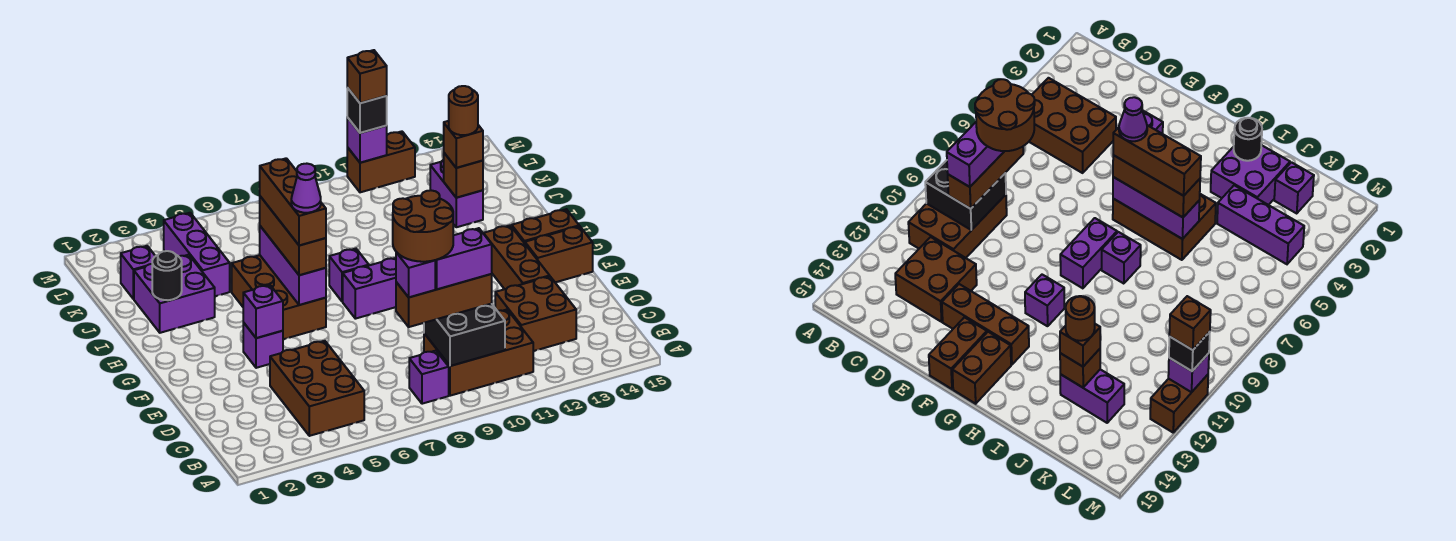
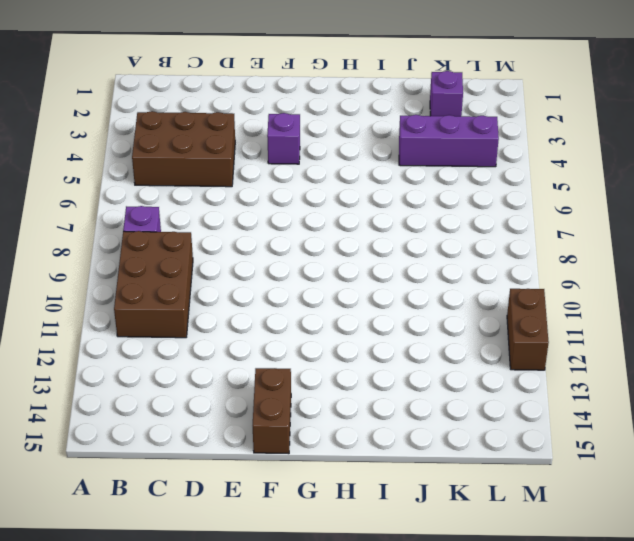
none -> brown brick C12:D13 level 1
none -> brown brick E13:G13 level 1
none -> brown brick G5:I6 level 1
none -> purple brick G8:G9 level 1

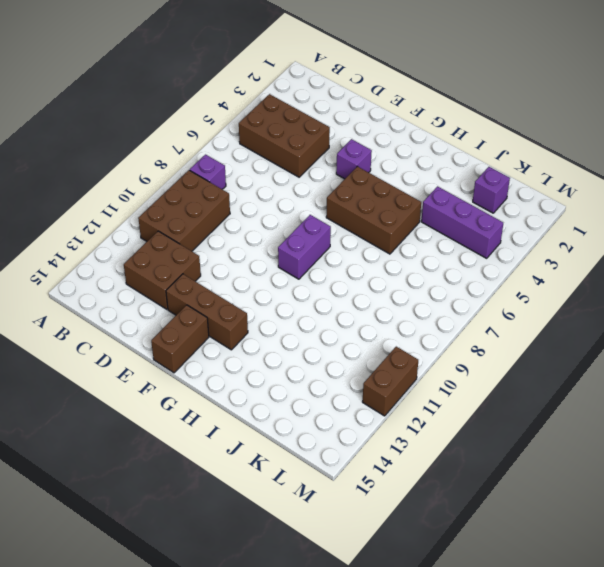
none -> purple brick G11 level 1
none -> brown brick G14:G15 level 1
none -> purple brick H8 level 1
none -> purple brick I2:J3 level 1

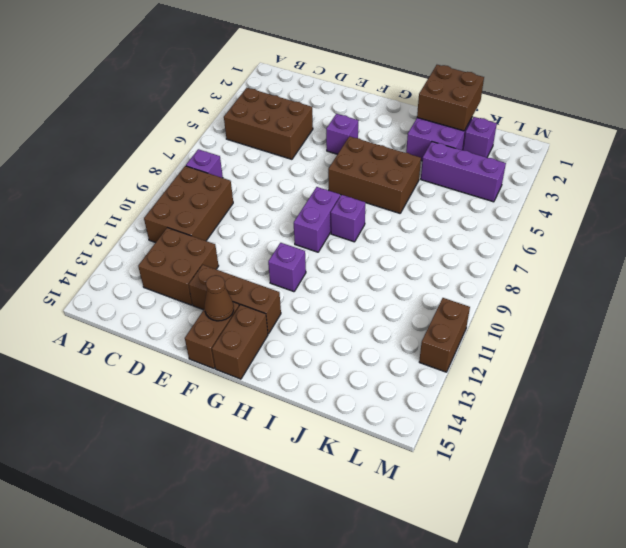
brown cone F14 level 2 -> none
brown brick I1:J2 level 2 -> black round brick I2 level 2
none -> purple brick J13:K13 level 1
none -> black brick B9:C10 level 2
none -> purple brick F4 level 2
none -> purple brick G6:I6 level 2

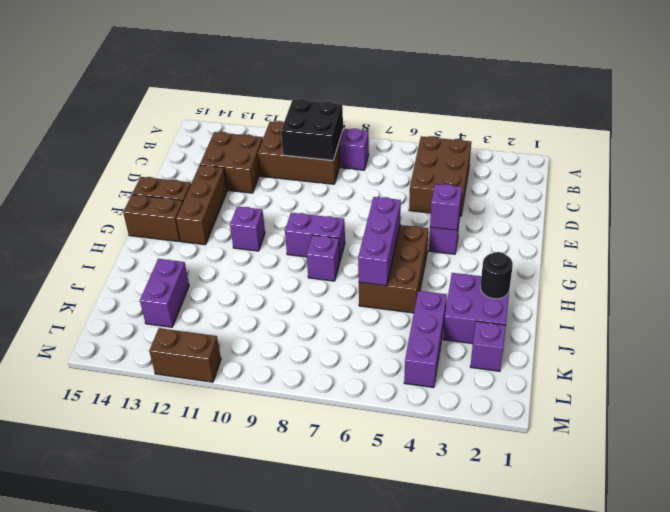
none -> brown brick J13 level 2
none -> purple brick M11 level 2
none -> brown brick C8:C10 level 3
none -> brown brick G6:I6 level 3

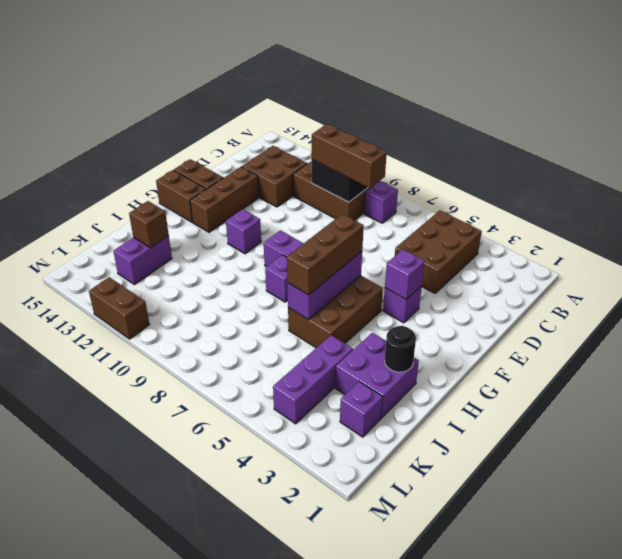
none -> purple brick M11 level 2
none -> brown brick J13 level 3
none -> black brick M11 level 3
none -> purple brick C8 level 4

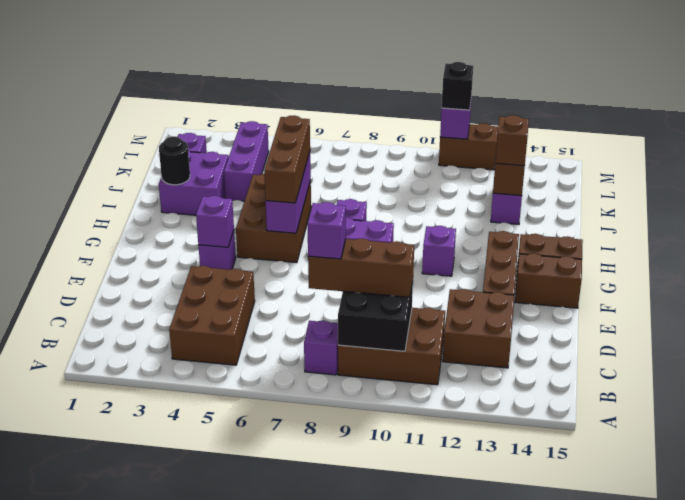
none -> purple brick C9:C10 level 4
none -> brown brick G6:I6 level 4
none -> brown round brick J13 level 4
none -> brown brick M11 level 4

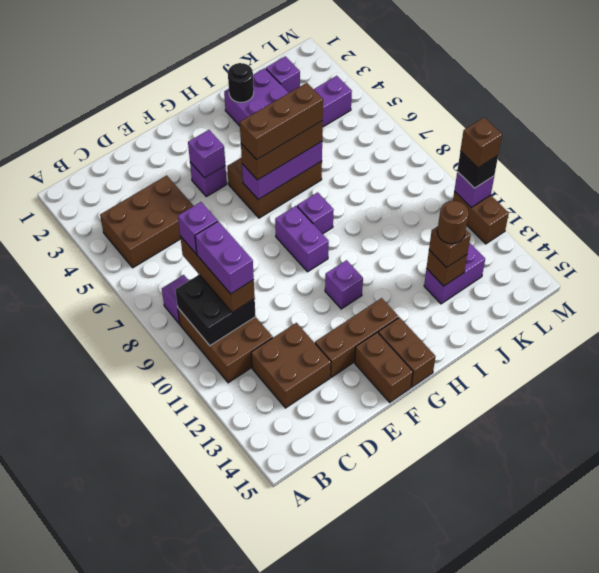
none -> brown round brick C8:D9 level 5
none -> purple cone G6 level 5

